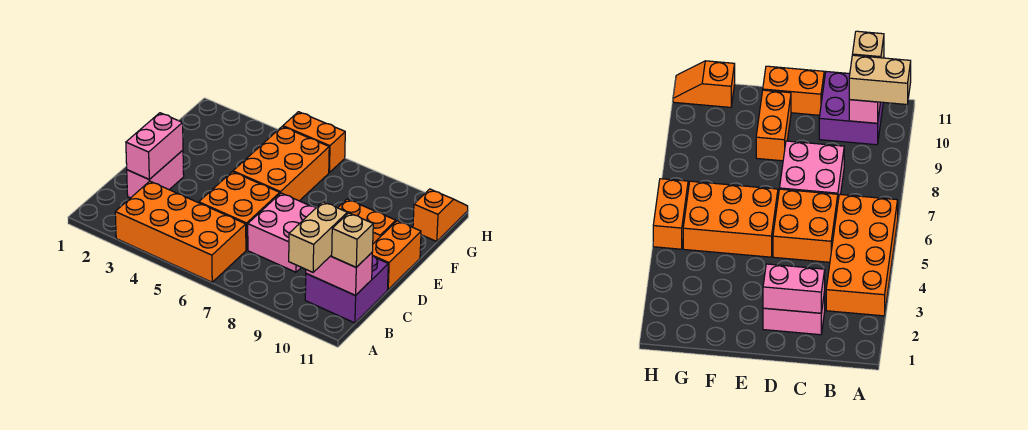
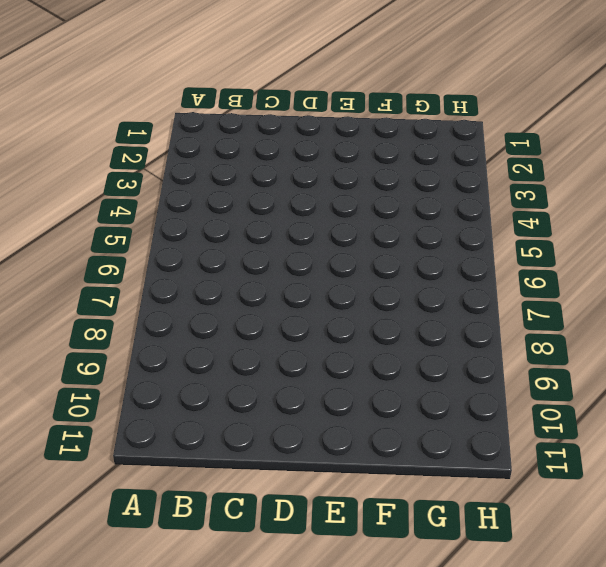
none -> orange brick A3:B6 level 1
none -> purple brick B10:C11 level 1
none -> pink brick C2:D2 level 1

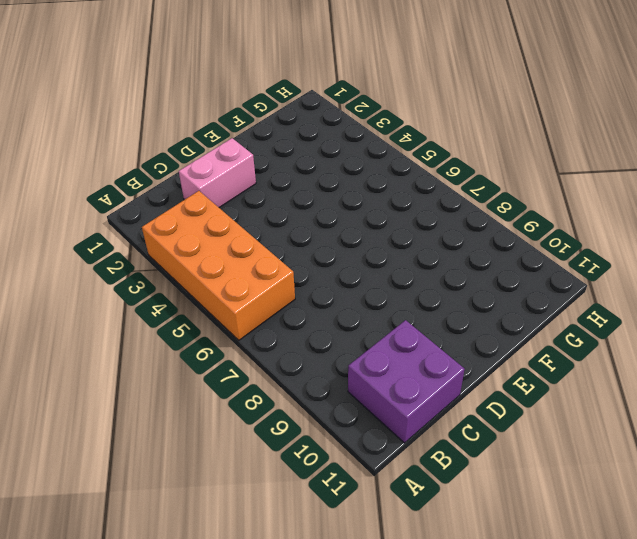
none -> orange brick C5:D6 level 1
none -> pink brick C7:D8 level 1
none -> orange brick D11:E11 level 1

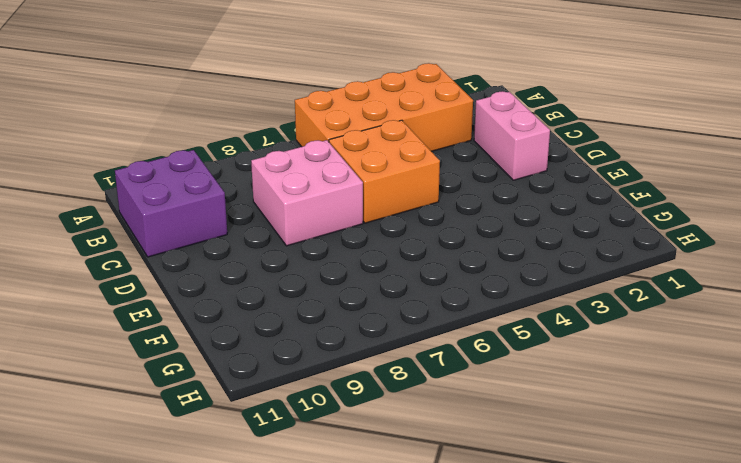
none -> orange brick D11:E11 level 1
none -> orange brick E5:G6 level 1
none -> orange brick E9:E10 level 1

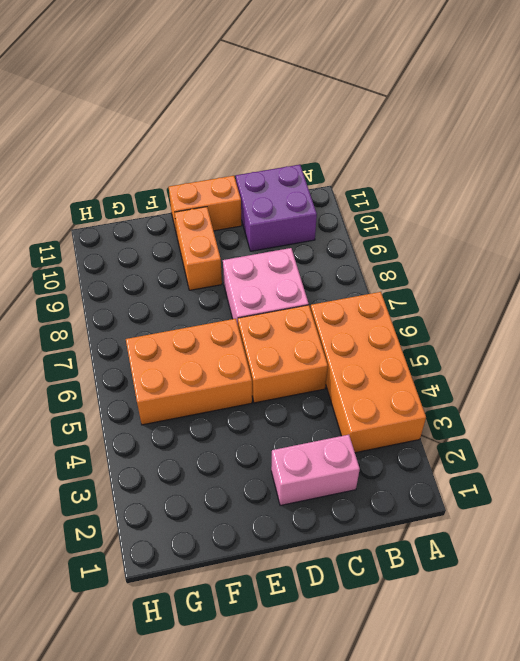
none -> orange slope G11:H11 level 1 top G
none -> orange brick H5:H6 level 1
none -> pink brick B10:B11 level 2

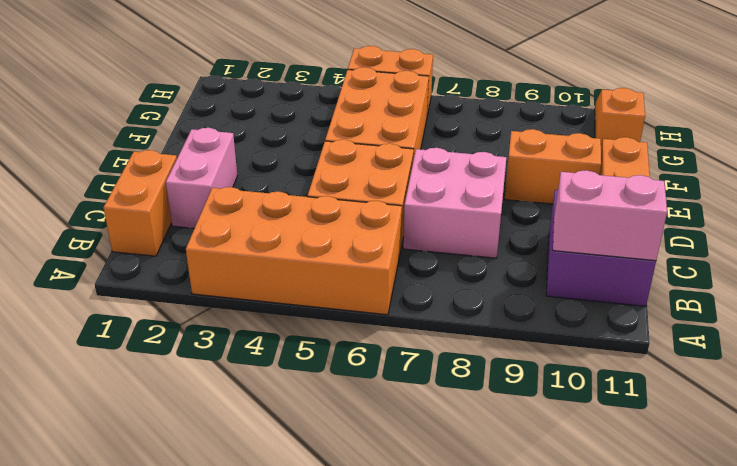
orange brick B1:C1 level 1 -> none
none -> pink brick C2:D2 level 2
none -> tan brick A10:B10 level 3
none -> tan brick B11 level 3

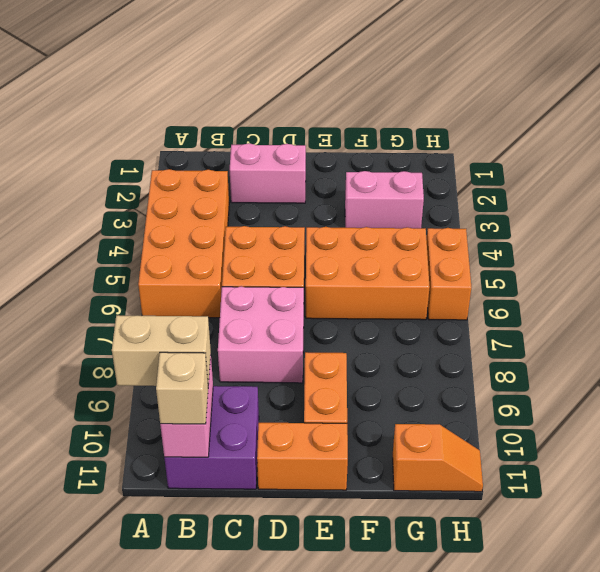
pink brick F3:G3 level 1 -> pink brick C2:D2 level 2

